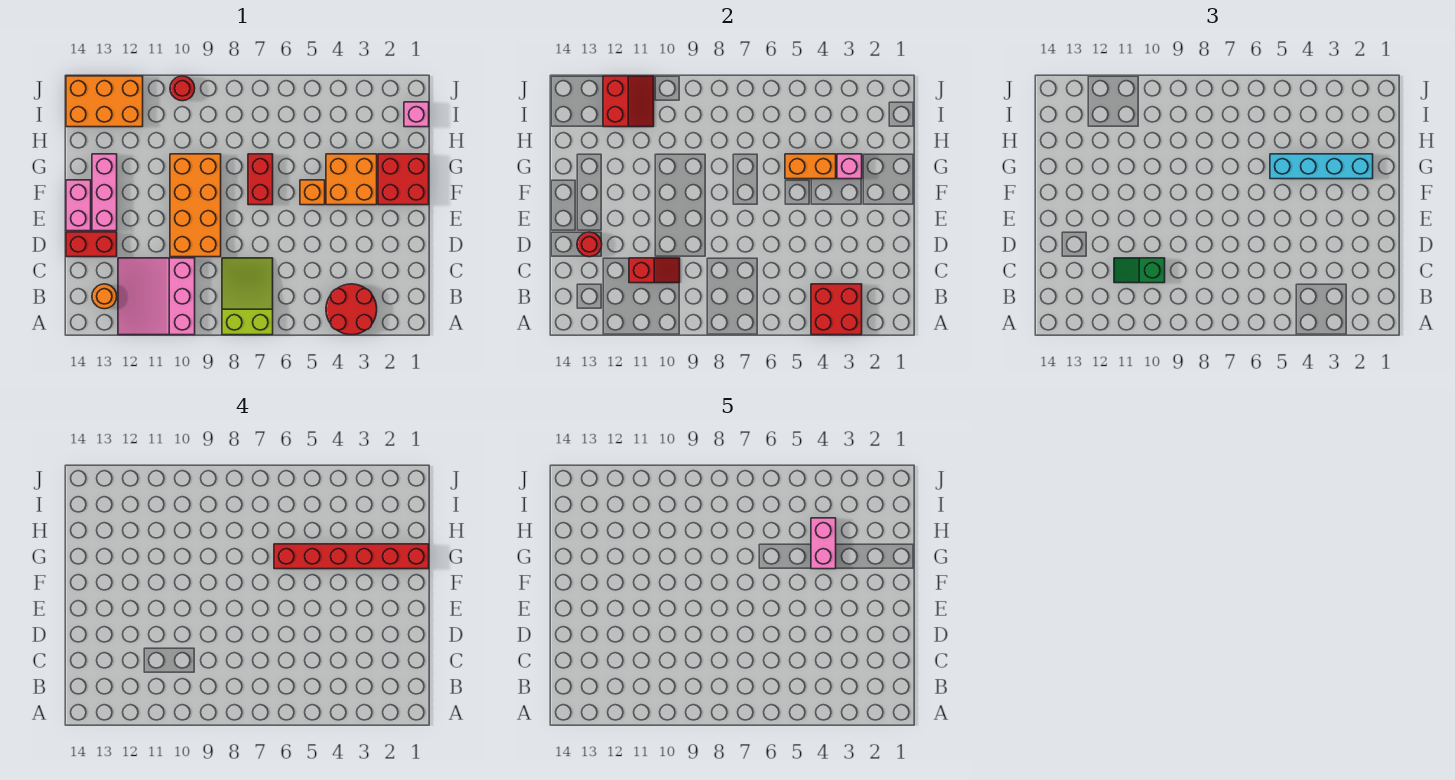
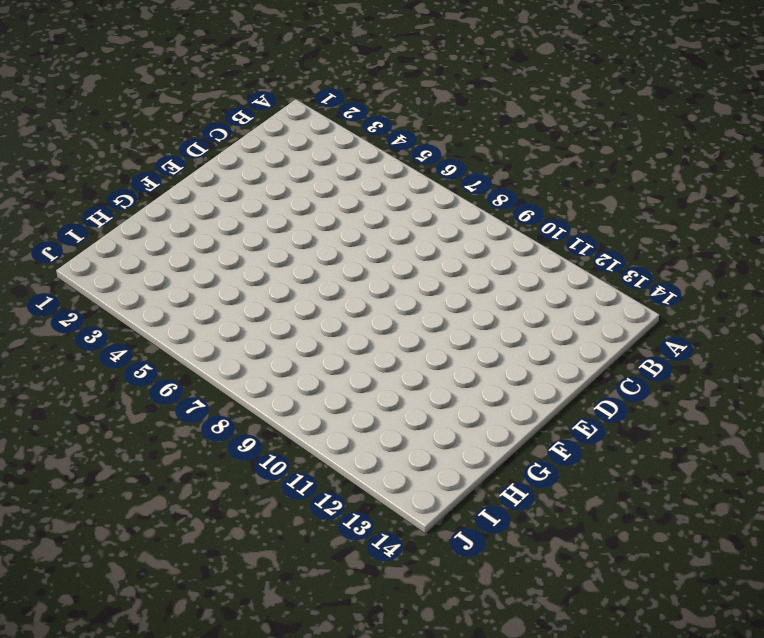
none -> red round brick A3:B4 level 1
none -> lime slope A7:C8 level 1 top A
none -> pink slope A10:C12 level 1 top 10

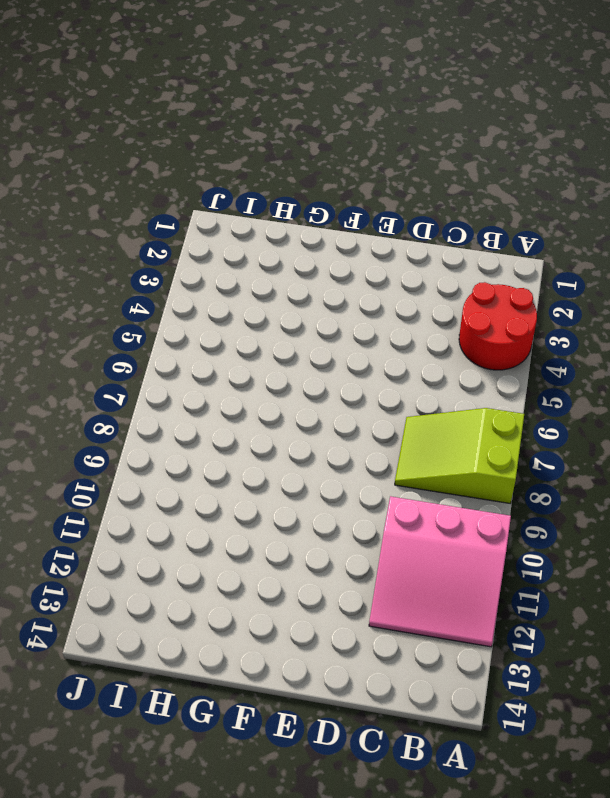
none -> orange round brick B13 level 1
none -> orange brick D9:G10 level 1
none -> red brick D13:D14 level 1

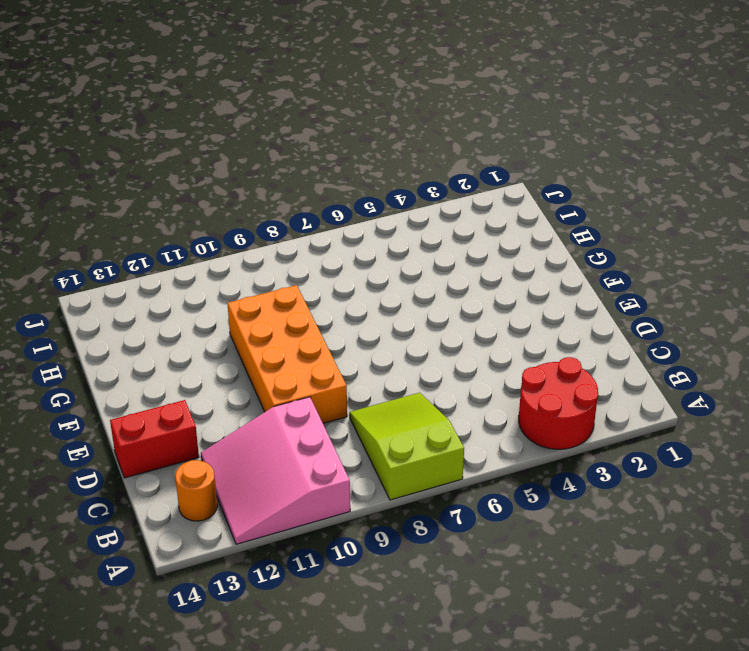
none -> pink brick E13:G13 level 1
none -> pink brick E14:F14 level 1
none -> red brick F1:G2 level 1

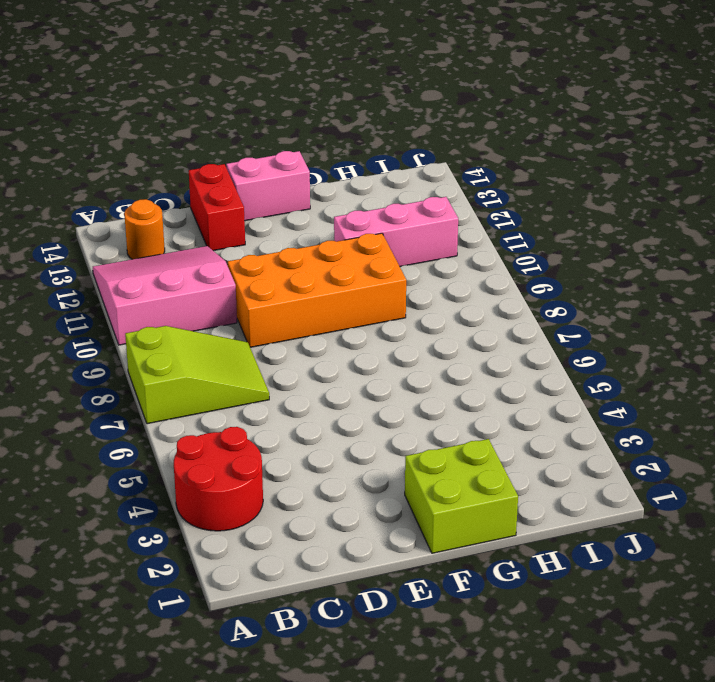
lime brick F1:G2 level 1 -> red brick F1:G2 level 1
pink brick G11:I11 level 1 -> pink brick E13:G13 level 1
none -> orange brick F3:G4 level 1
none -> orange brick F5 level 1
none -> red brick F7:G7 level 1

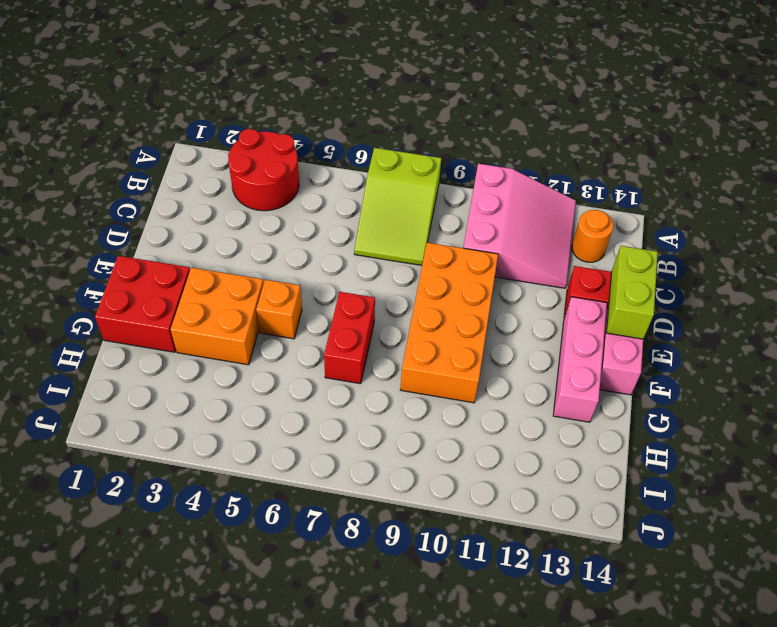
lime brick D14:E14 level 2 -> none
none -> pink brick I1 level 1
none -> orange brick I12:J14 level 1
none -> red round brick J10 level 1

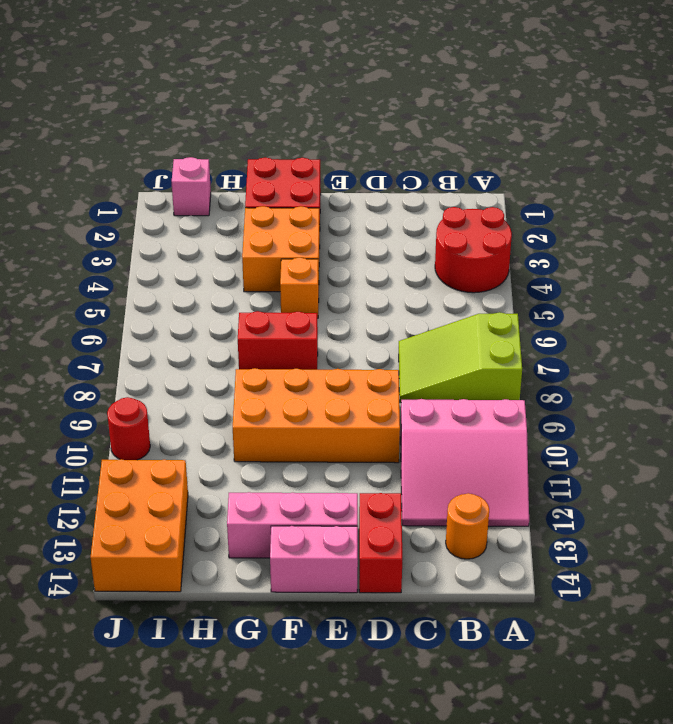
none -> red brick A3:B4 level 2
none -> red slope C10:C11 level 2 top 11
none -> red round brick D13 level 2

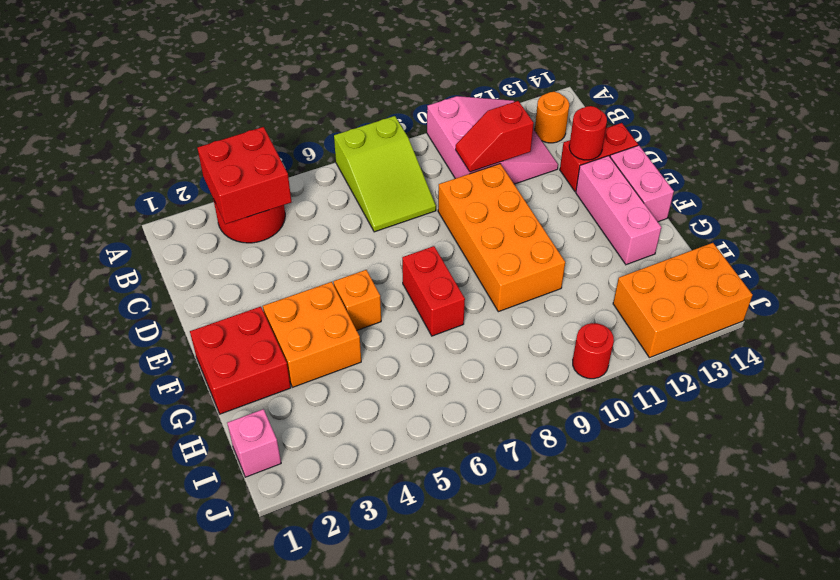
none -> pink brick G3 level 2
none -> orange brick G4:G5 level 2
none -> red slope I11:J12 level 2 top 12

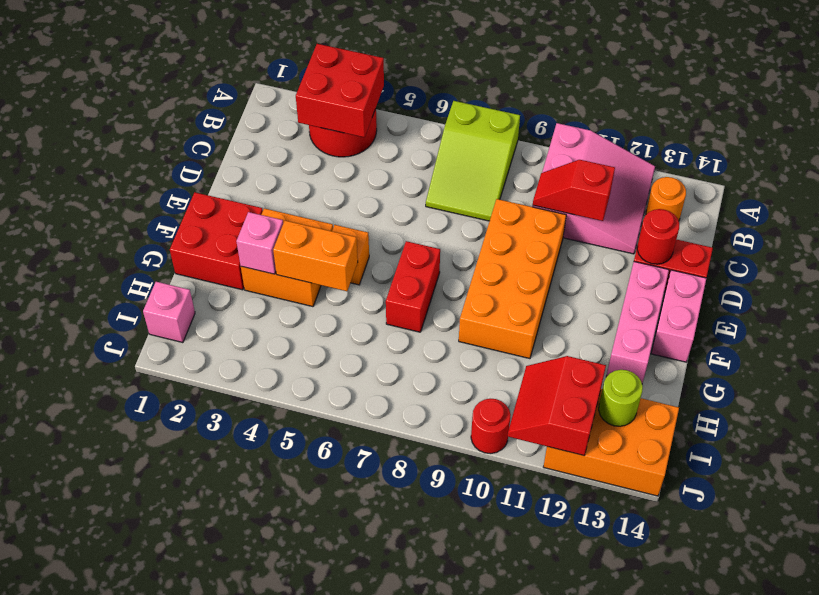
lime round brick I13 level 2 -> none
none -> green slope C10:C11 level 3 top 10
none -> cyan brick G2:G5 level 3
none -> red brick G1:G6 level 4

